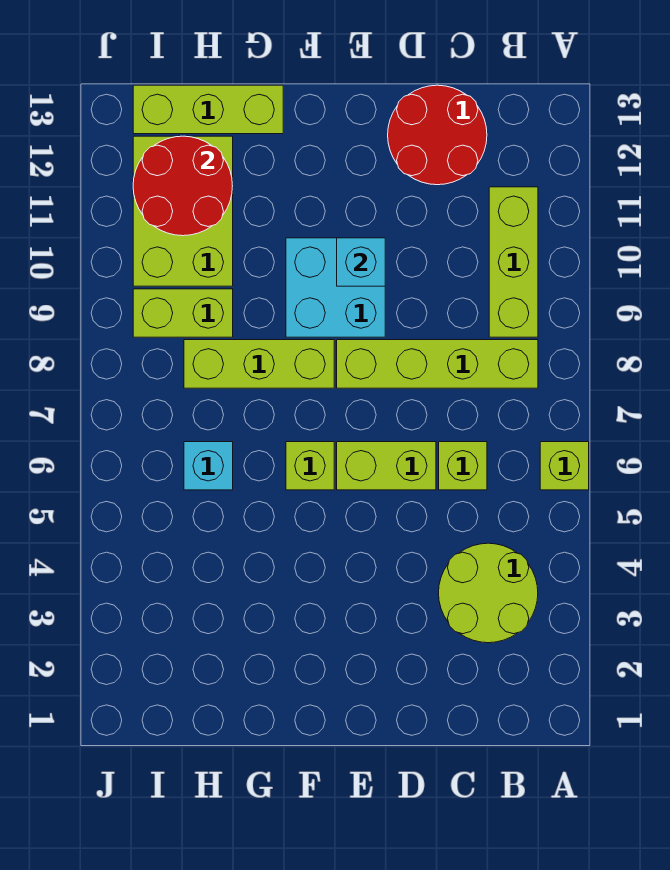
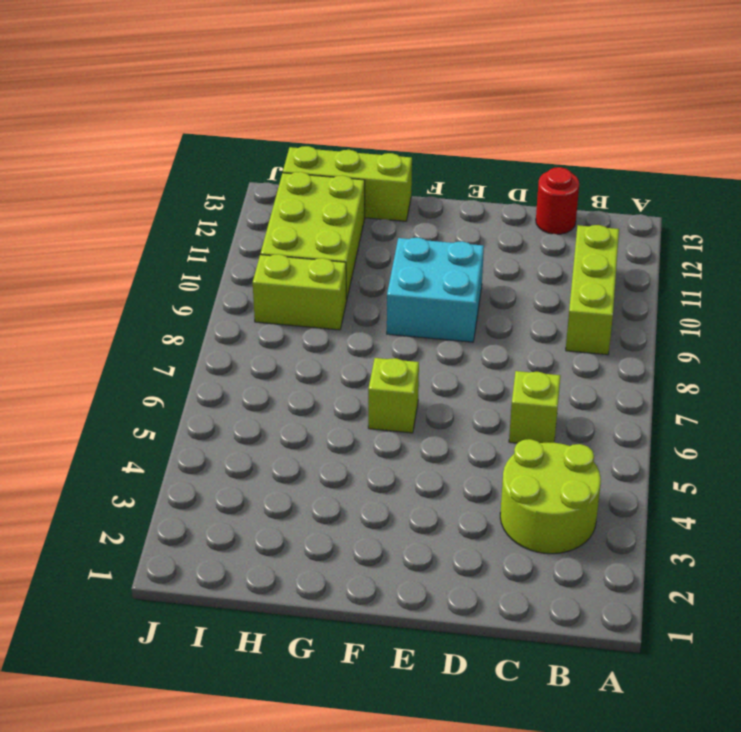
red round brick C13 level 1 -> red round brick C12:D13 level 1
none -> lime brick A6 level 1
none -> lime brick B8:E8 level 1
none -> lime brick D6:E6 level 1

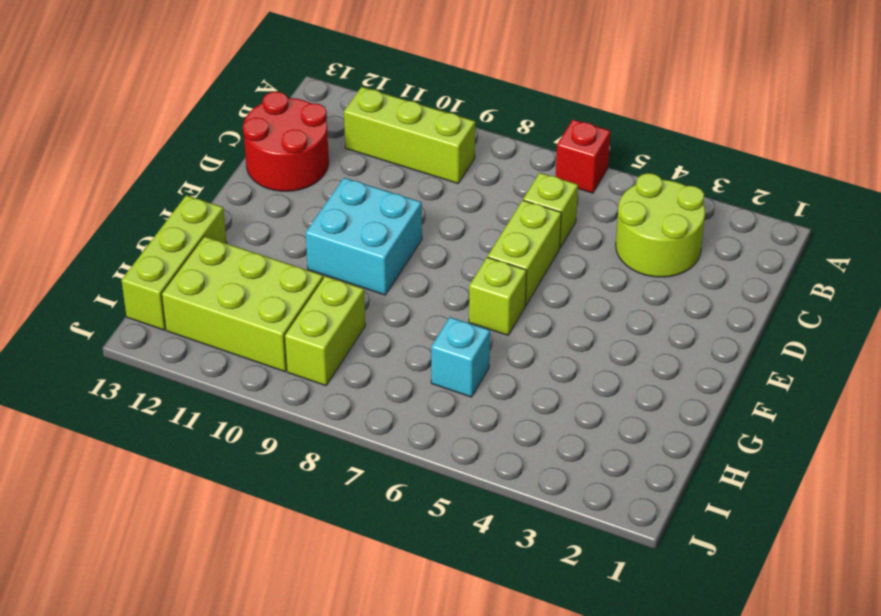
red brick A6 level 1 -> lime brick A6 level 1
none -> lime brick B8:E8 level 1
none -> lime brick F8:H8 level 1
none -> cyan brick E10 level 2

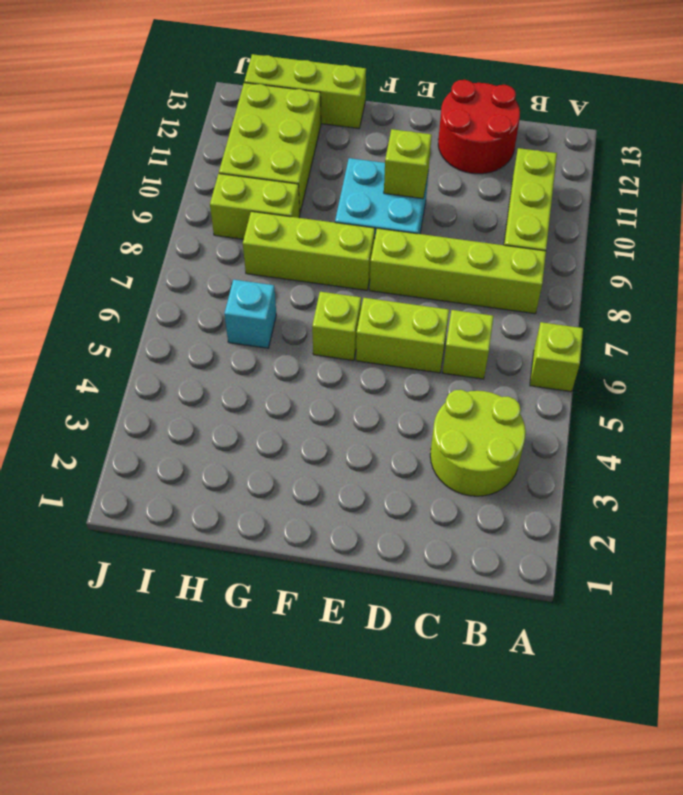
lime brick E10 level 2 -> cyan brick E10 level 2
none -> red round brick H11:I12 level 2

